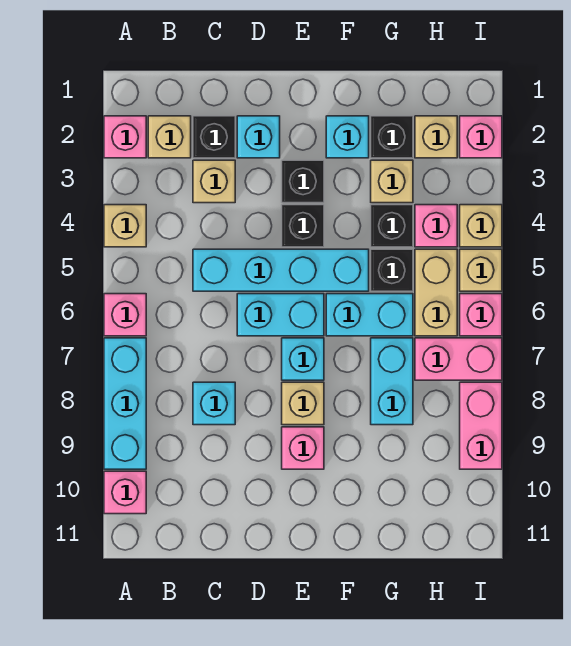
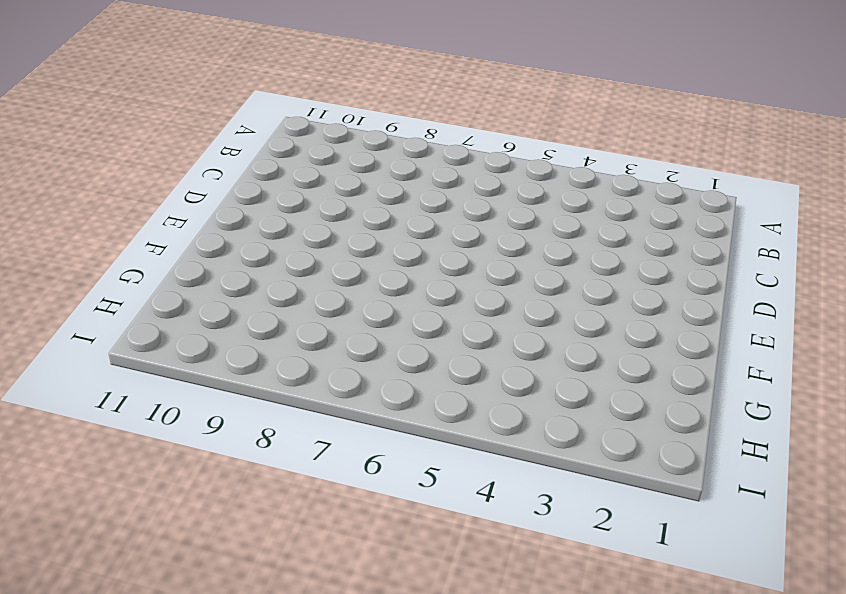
none -> pink brick A2 level 1
none -> tan brick A4 level 1
none -> pink brick A6 level 1
none -> cyan brick A7:A9 level 1

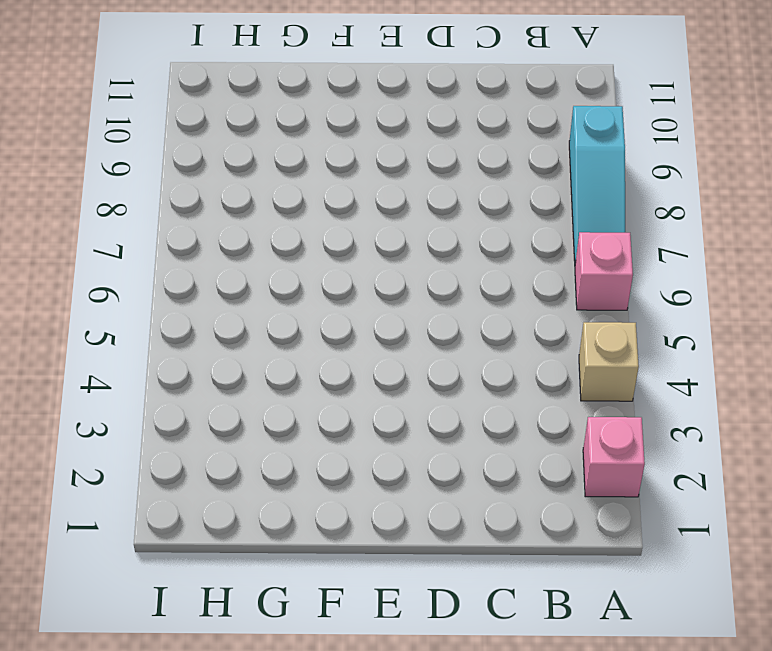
cyan slope A7:A9 level 1 top 9 -> cyan brick A7:A9 level 1
none -> pink brick A10 level 1
none -> tan brick B2 level 1
none -> black brick C2 level 1
none -> tan brick C3 level 1

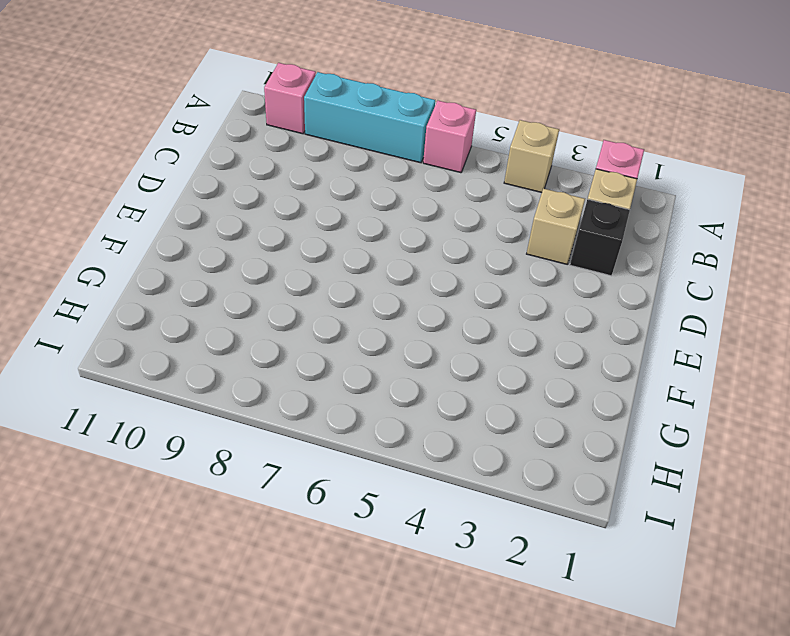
none -> cyan brick C5:F5 level 1
none -> cyan brick C8 level 1
none -> cyan brick D2 level 1
none -> cyan brick D6:E6 level 1

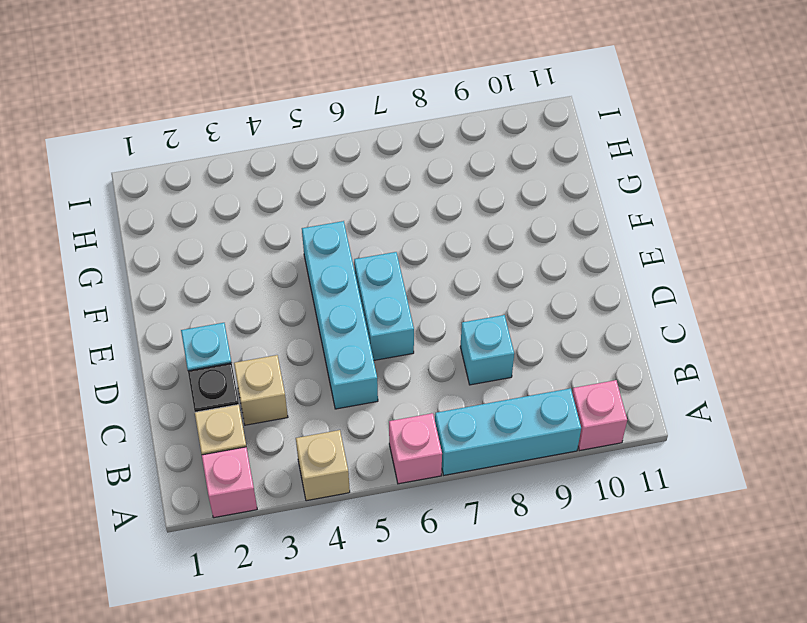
none -> black brick E3 level 1
none -> black brick E4 level 1
none -> cyan brick E7 level 1
none -> tan brick E8 level 1

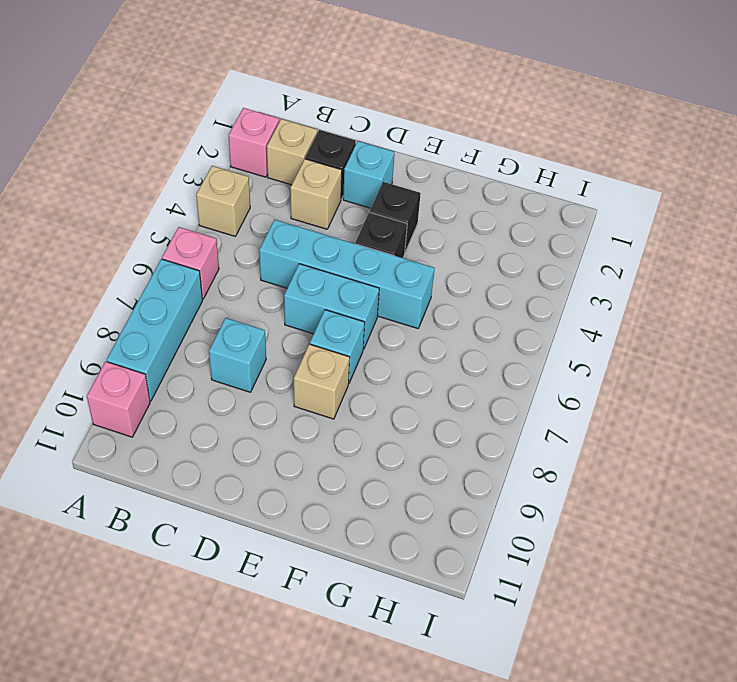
none -> pink brick E9 level 1
none -> cyan brick F2 level 1
none -> cyan brick F6:G6 level 1
none -> black brick G2 level 1

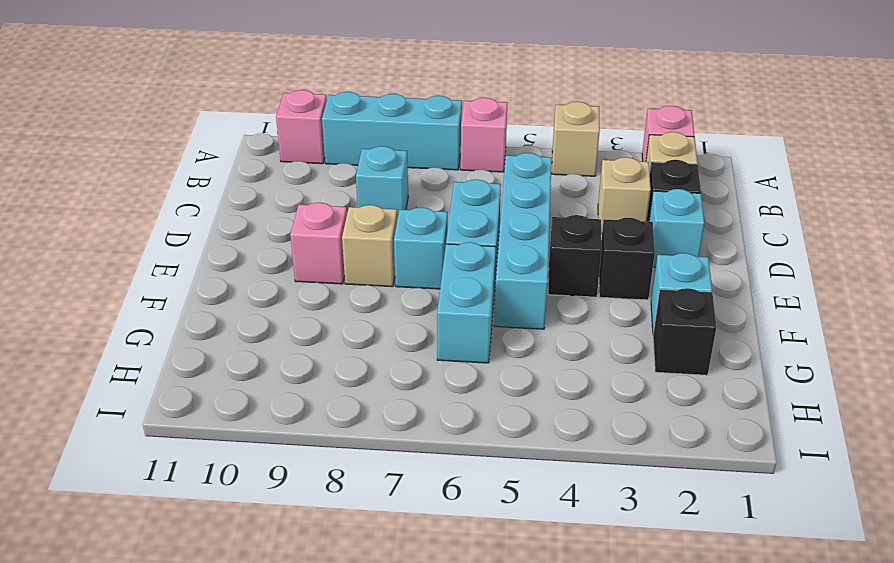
none -> tan brick G3 level 1
none -> black brick G4 level 1
none -> black brick G5 level 1
none -> cyan brick G7:G8 level 1

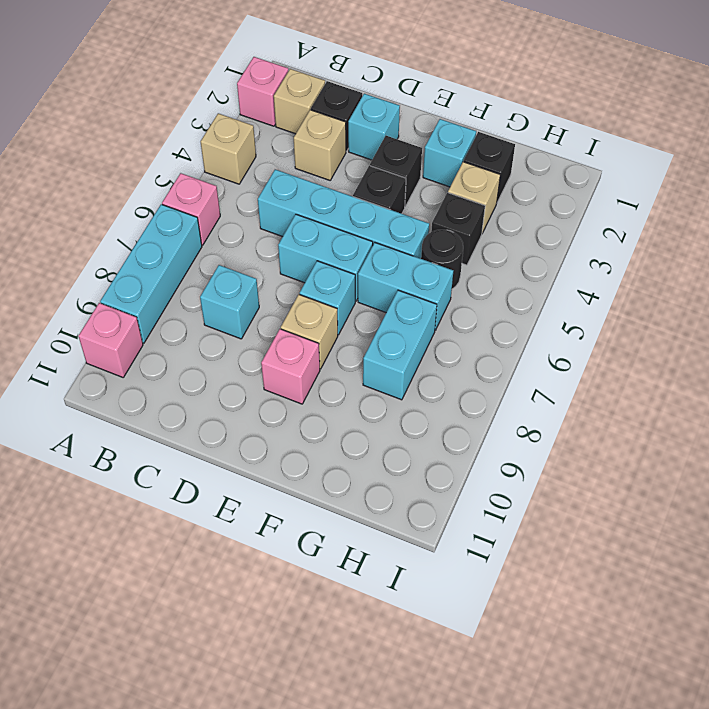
black round brick G5 level 1 -> black brick G5 level 1
none -> tan brick H2 level 1
none -> pink brick H4 level 1
none -> tan brick H5:H6 level 1
none -> pink brick H7:I7 level 1

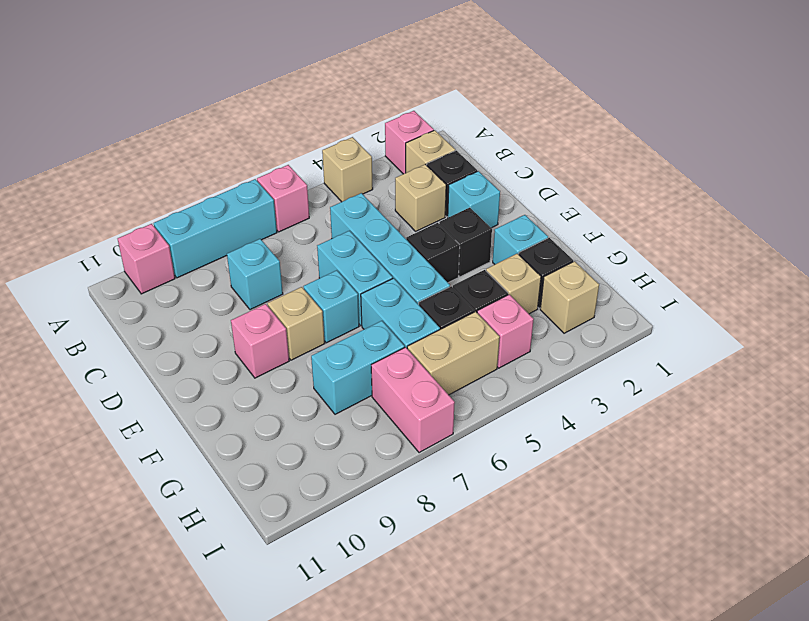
none -> pink brick I2 level 1
none -> tan brick I4 level 1
none -> tan brick I5 level 1
none -> pink brick I6 level 1

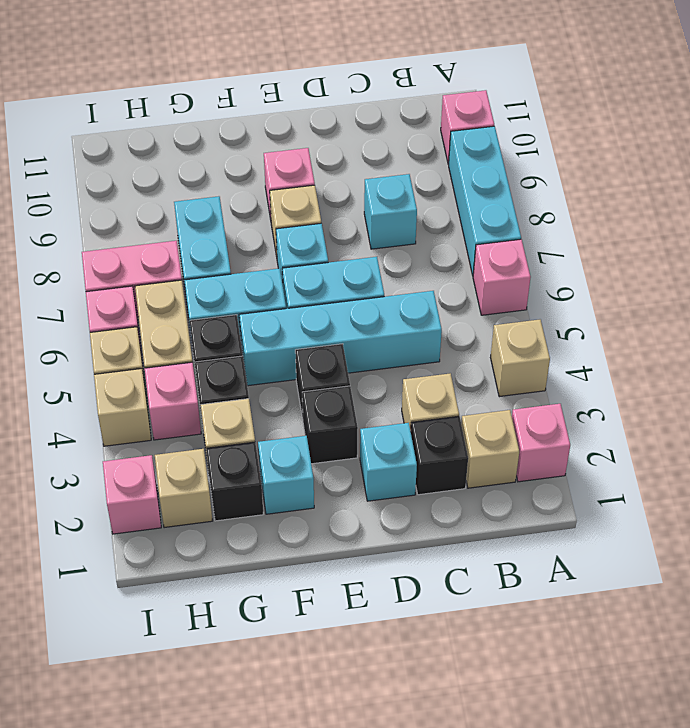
none -> pink brick I8:I9 level 1

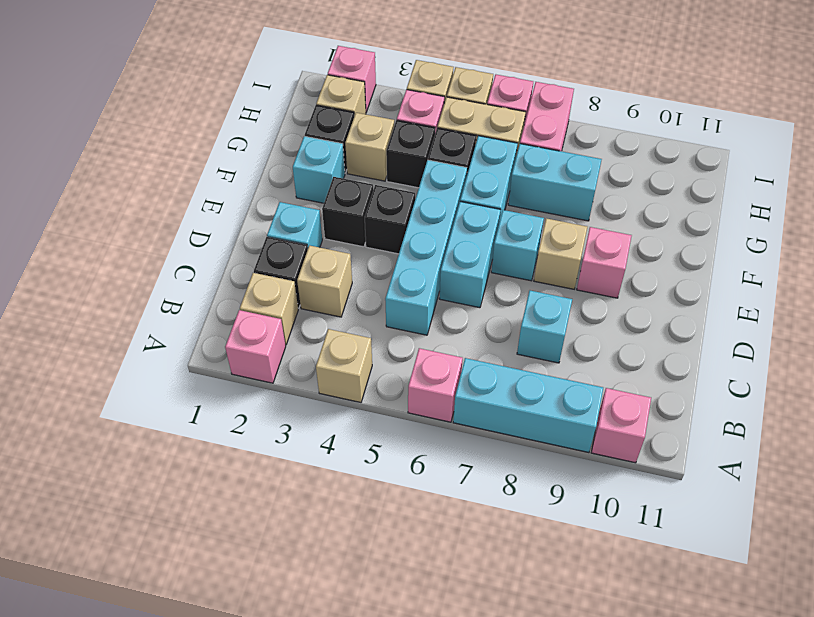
none -> pink brick I8:I9 level 1

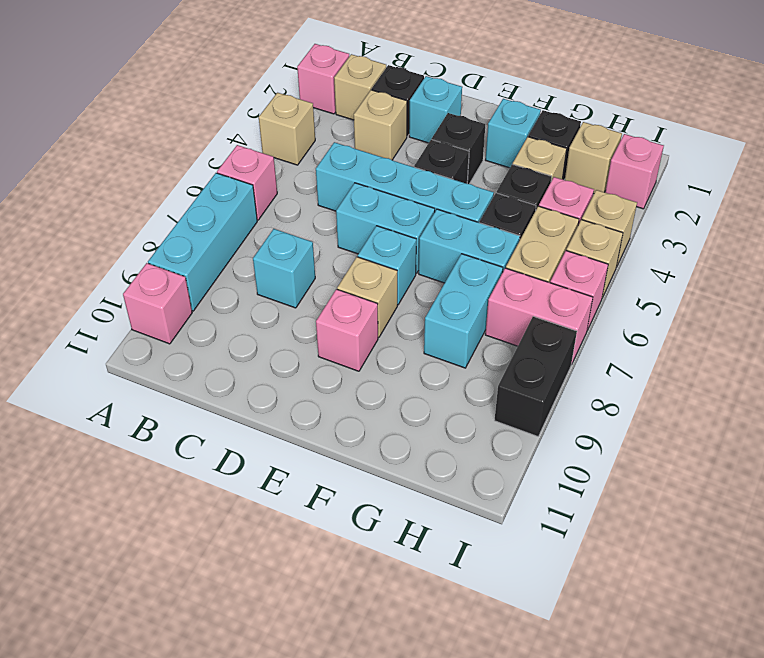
black brick I8:I9 level 1 -> pink brick I8:I9 level 1

